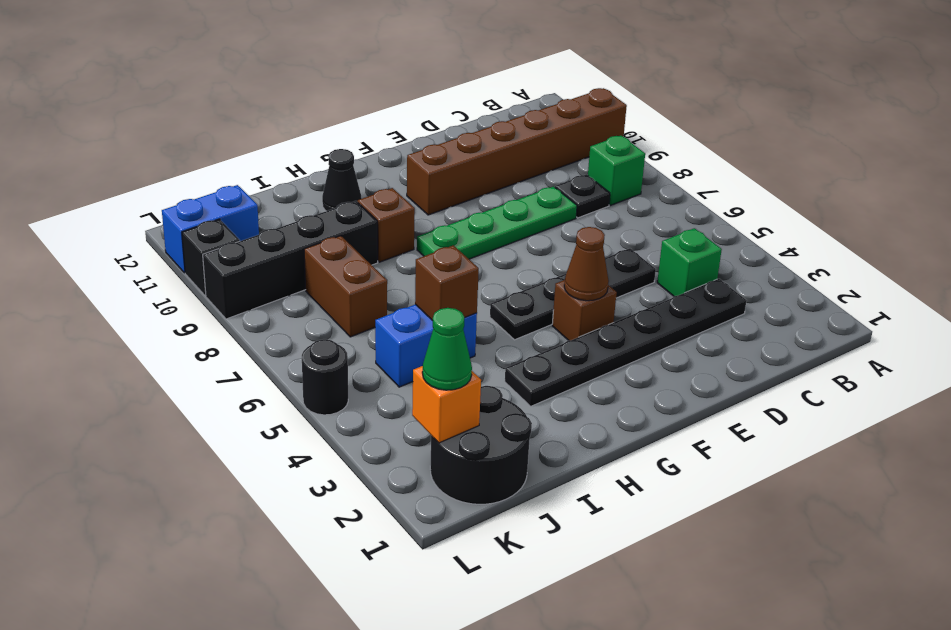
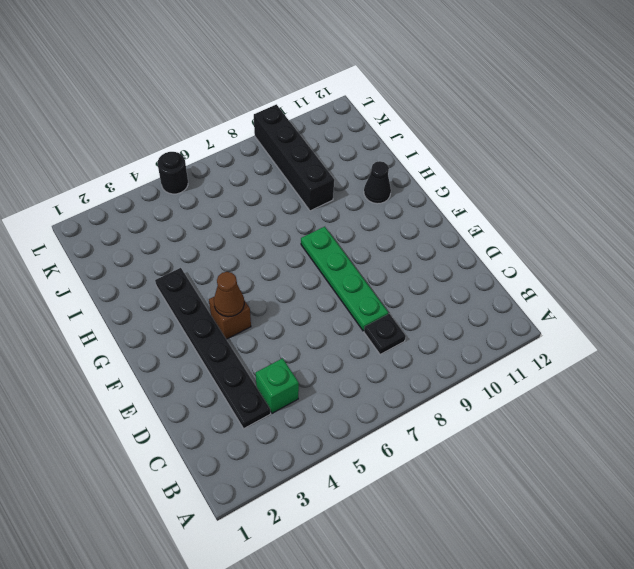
none -> brown brick A10:F10 level 1
none -> green brick B8 level 1
none -> black plate D5:G5 level 1

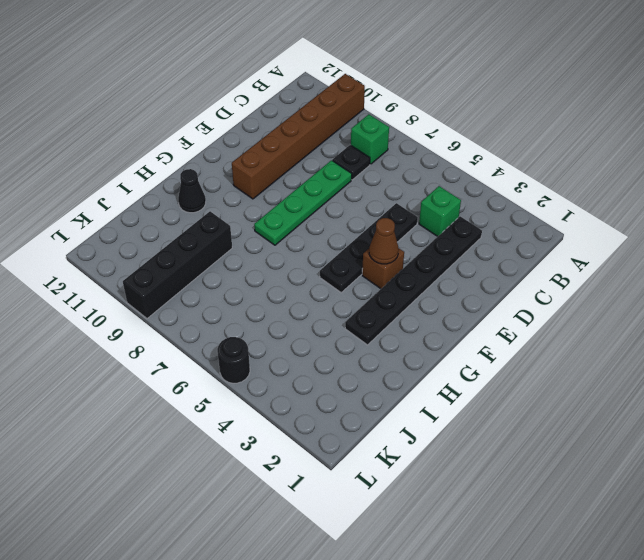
none -> brown brick H9 level 1
none -> blue brick I5:J5 level 1
none -> black round brick J1:K2 level 1

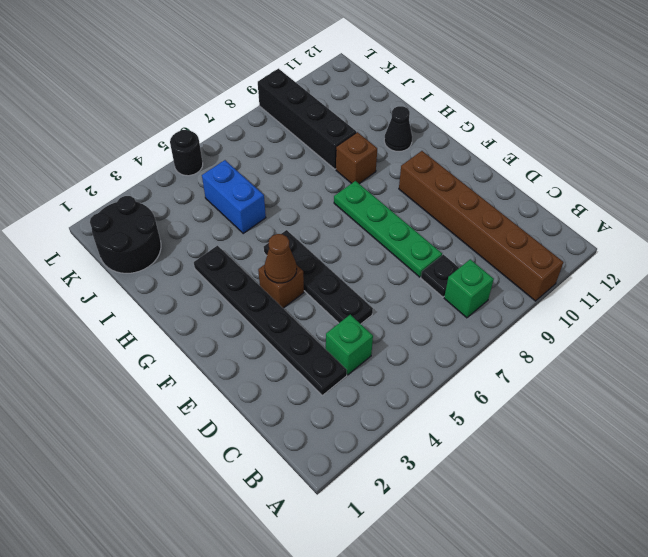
none -> brown brick J7:J8 level 1
none -> blue brick K11:L11 level 1
none -> black brick L10 level 1

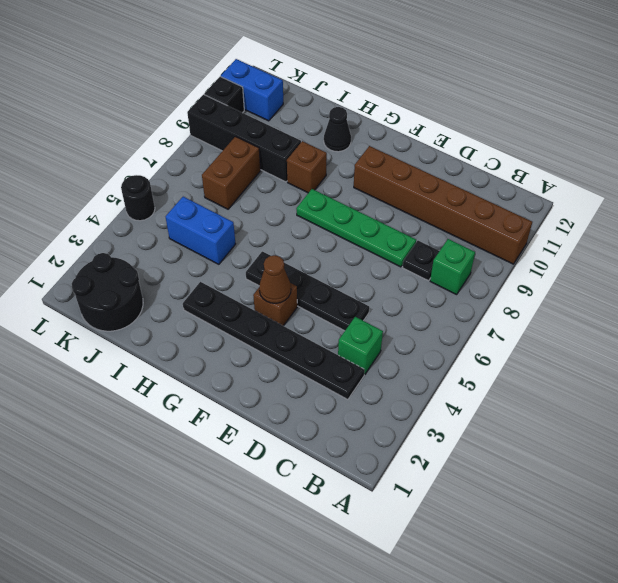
none -> brown brick I5 level 2
none -> orange brick K2 level 2
none -> green cone K2 level 3

